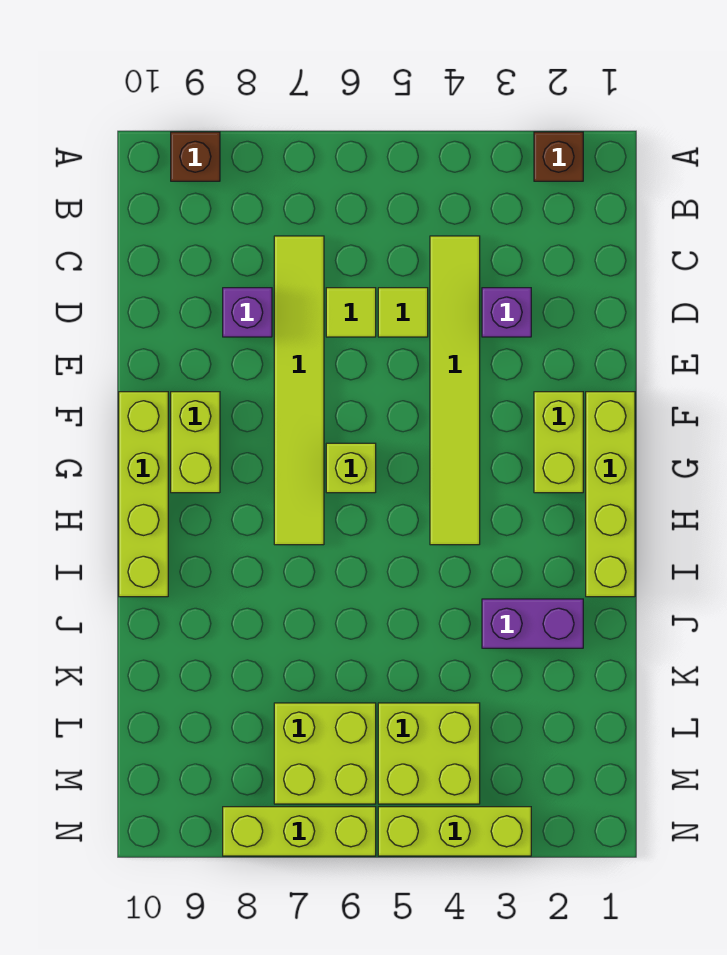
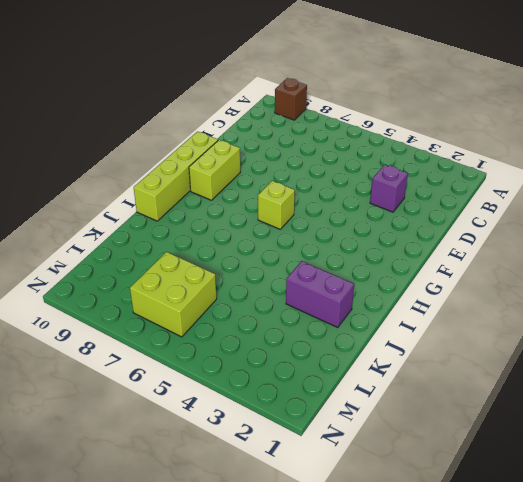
none -> brown brick A2 level 1
none -> lime tile C4:H4 level 1
none -> lime tile C7:H7 level 1

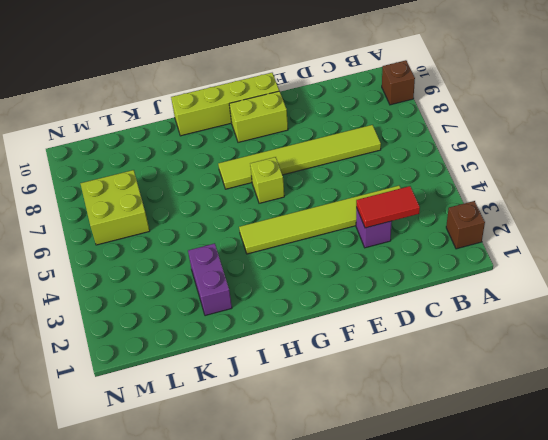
red tile C3:D3 level 2 -> none
none -> lime tile D5 level 1
none -> lime tile D6 level 1
none -> purple brick D8 level 1

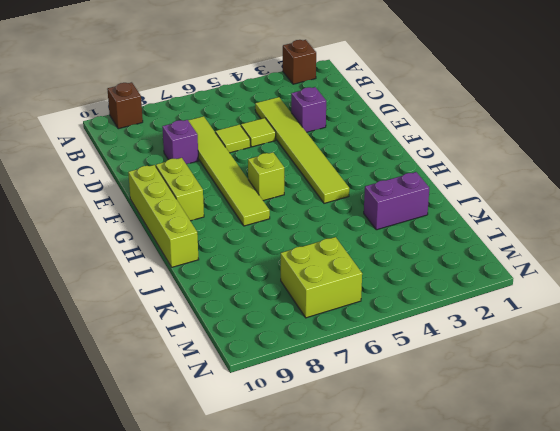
none -> lime brick F1:I1 level 1
none -> lime brick F2:G2 level 1
none -> lime brick L4:M5 level 1

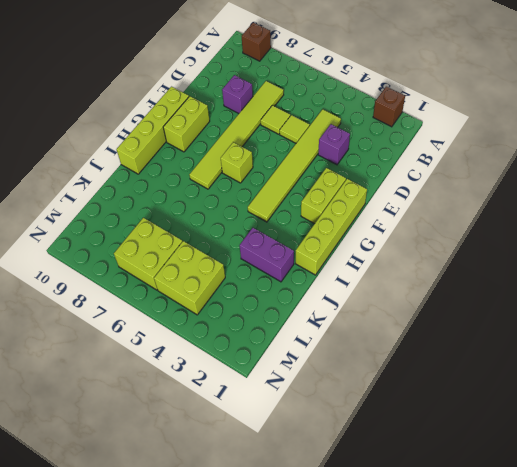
none -> lime brick N3:N5 level 1
none -> lime brick N6:N8 level 1

